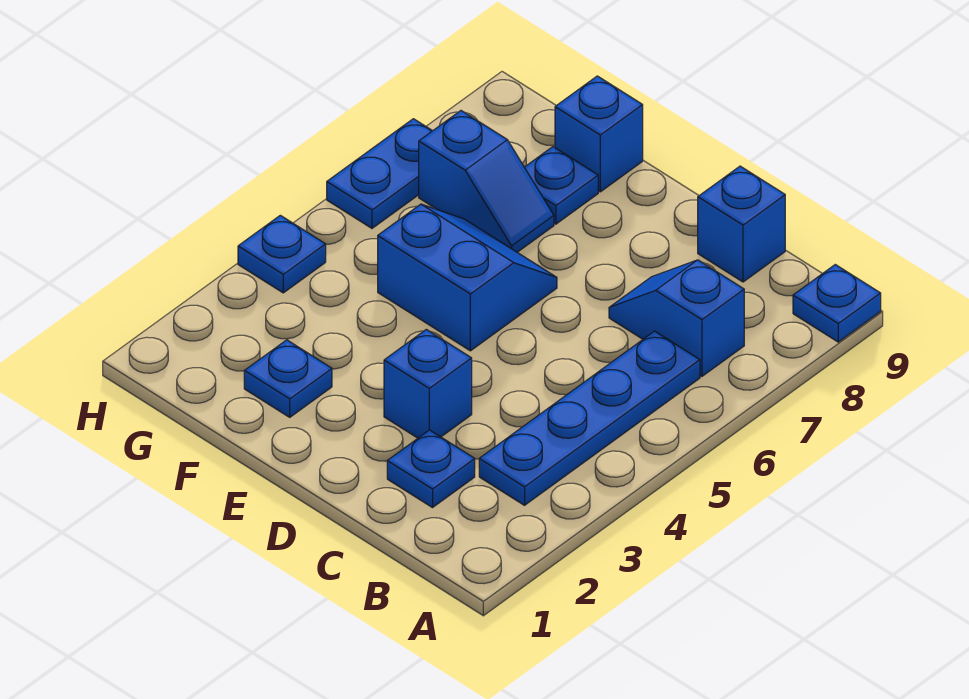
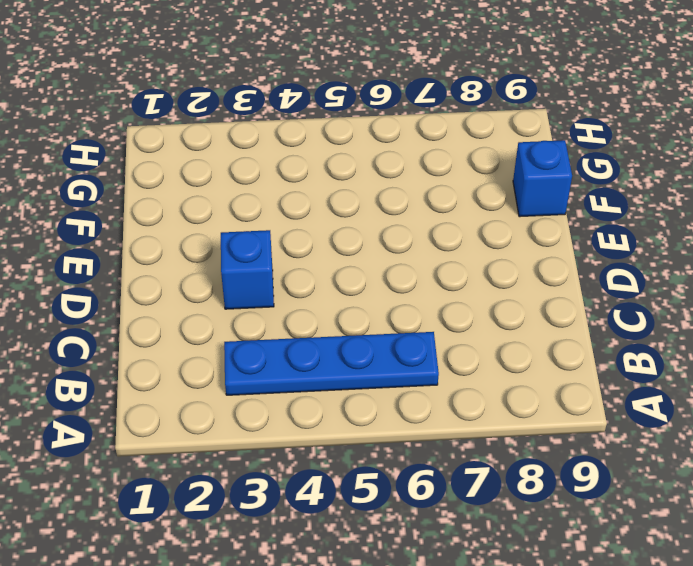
none -> blue plate A9 level 1
none -> blue slope B7:C7 level 1 top B
none -> blue plate C2 level 1

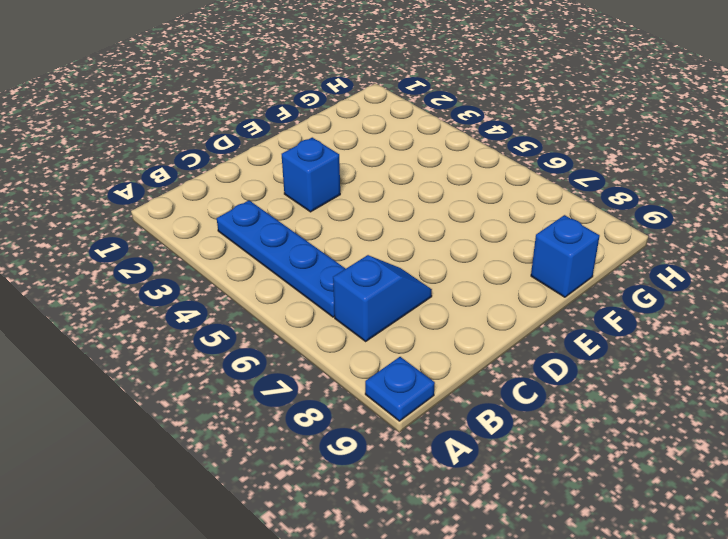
none -> blue plate C2 level 1
none -> blue brick C9 level 1
none -> blue slope E5:F6 level 1 top 5

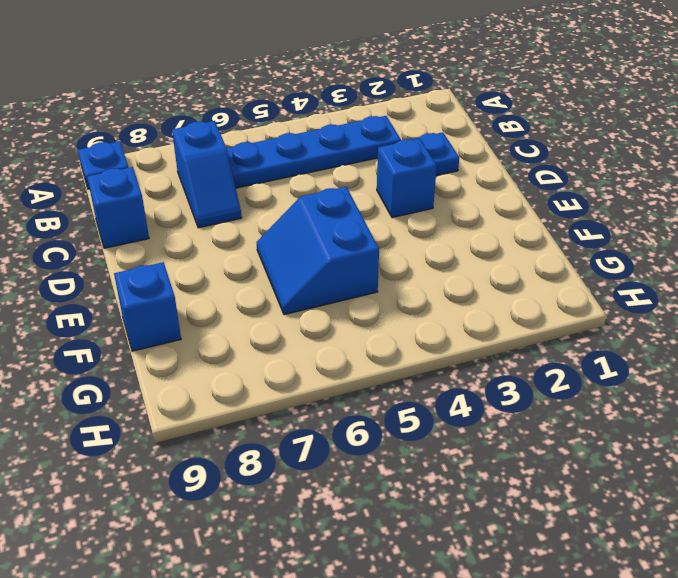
none -> blue plate F2 level 1
none -> blue slope F7:G7 level 1 top G
none -> blue plate F8 level 1

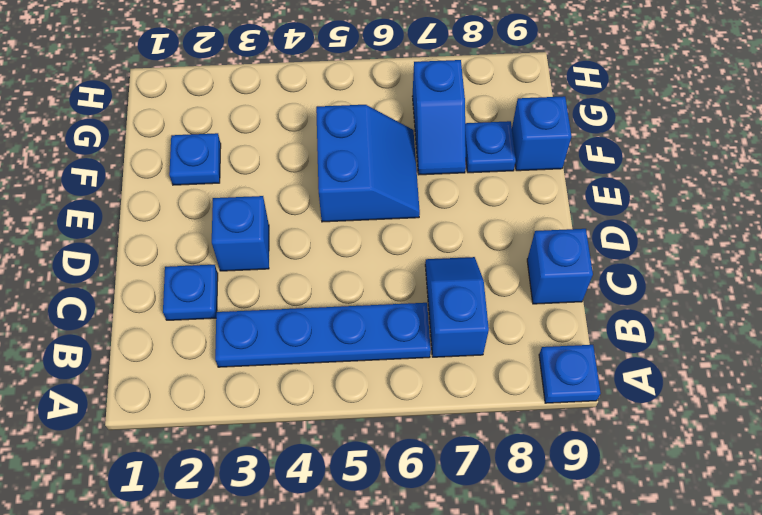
none -> blue plate H4 level 1
none -> blue plate H6:H7 level 1

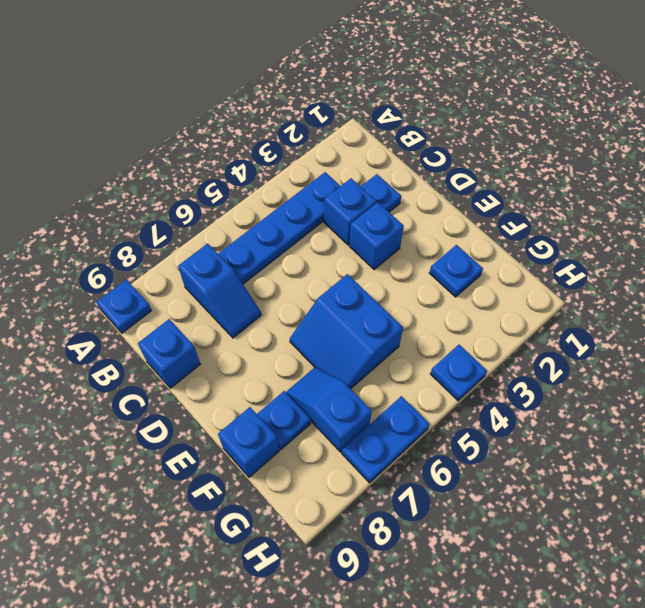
blue brick C3 level 1 -> none

